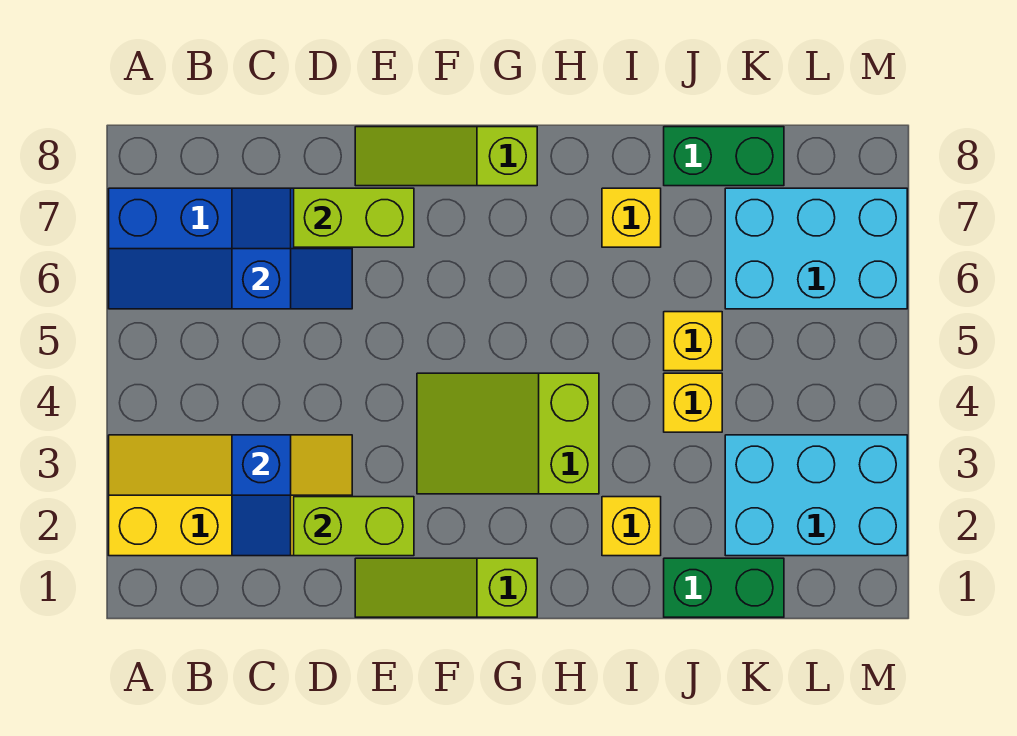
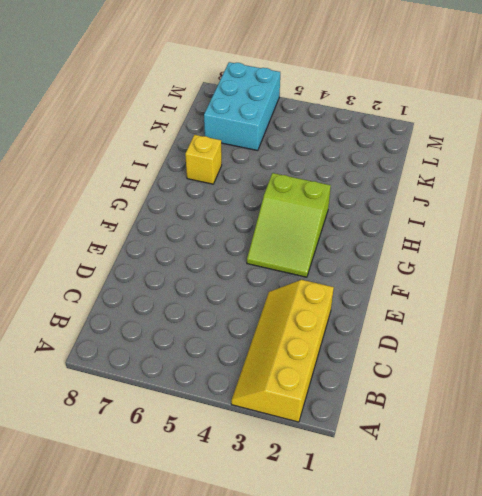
none -> blue slope A6:D7 level 1 top 7
none -> lime slope E1:G1 level 1 top G
none -> lime slope E8:G8 level 1 top G

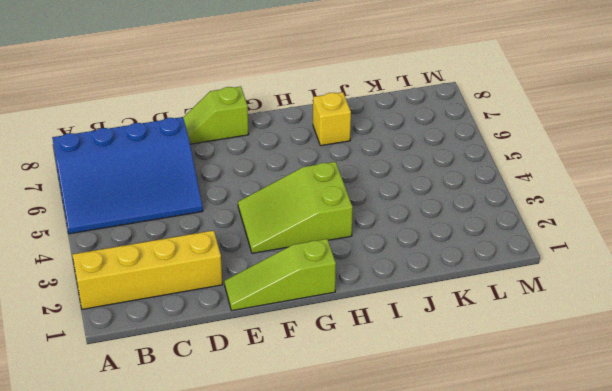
blue slope A5:D7 level 1 top 7 -> blue slope A6:D7 level 1 top 7
lime slope E8:F8 level 1 top F -> lime slope E8:G8 level 1 top G
none -> yellow brick I2 level 1
none -> green brick J1:K1 level 1
none -> yellow brick J4 level 1

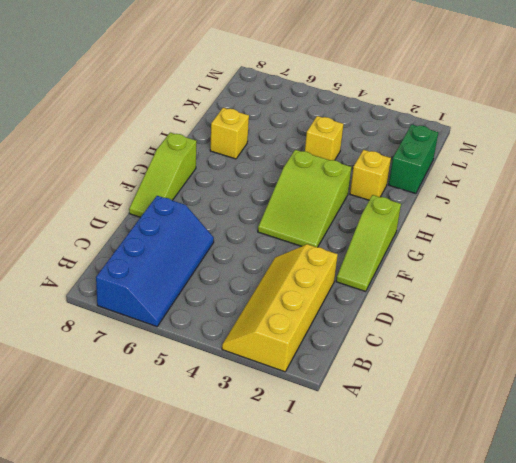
none -> yellow brick J5 level 1
none -> green brick J8:K8 level 1
none -> cyan brick K2:M3 level 1

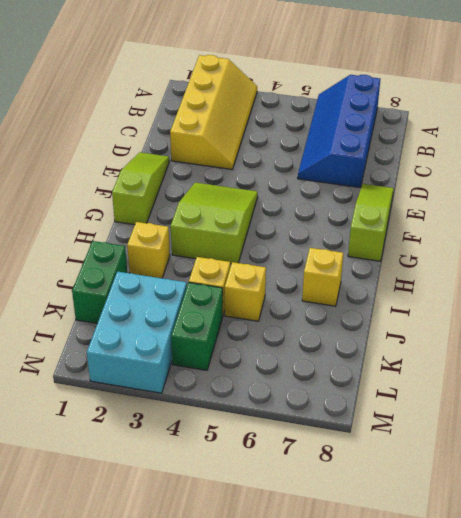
green brick K4:L4 level 1 -> green brick J8:K8 level 1
none -> cyan brick K6:M7 level 1
none -> blue slope C2:C3 level 2 top 3
none -> blue slope C6:C7 level 2 top 6

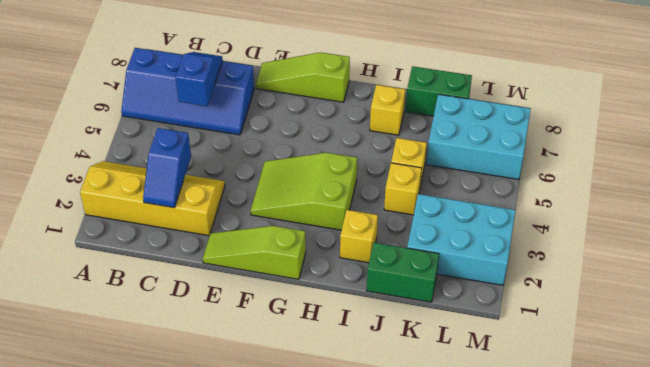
none -> lime brick D2:E2 level 2
none -> lime brick D7:E7 level 2

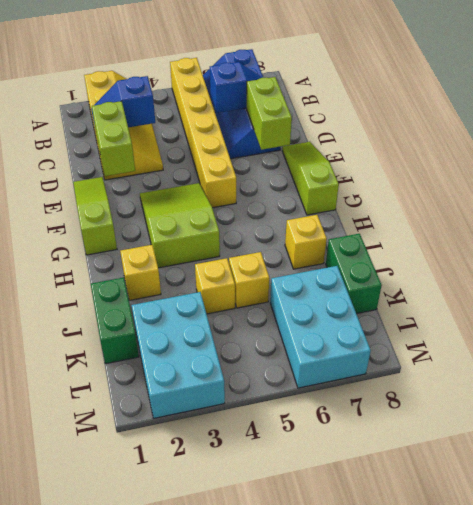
yellow brick A5:F5 level 1 -> none

